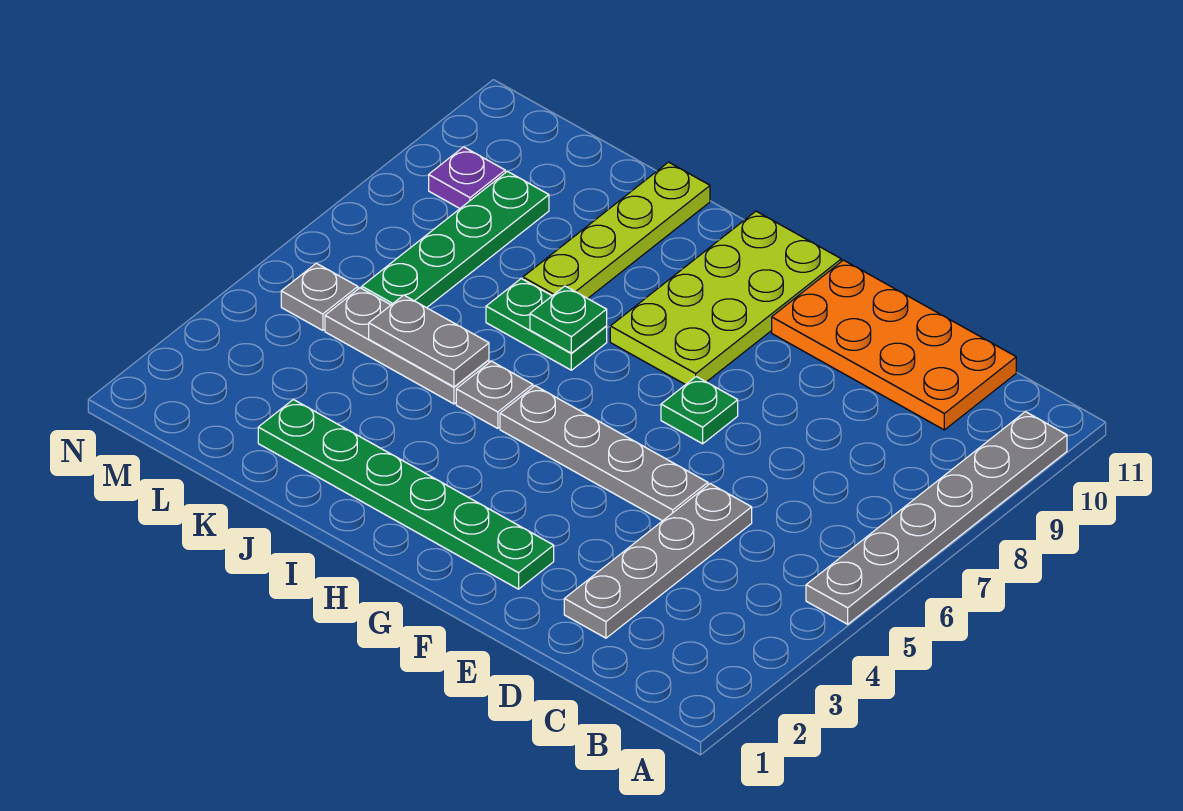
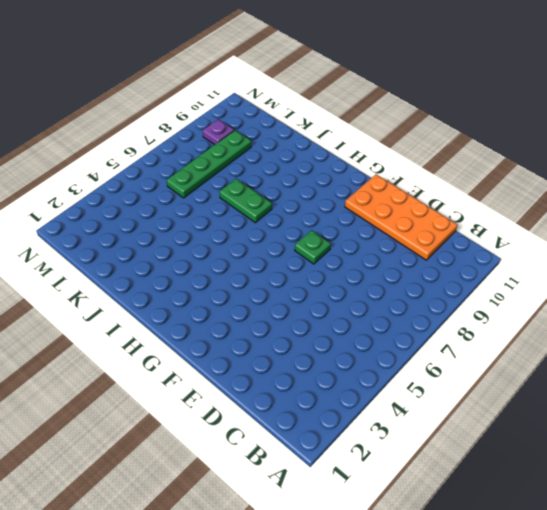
none -> grey plate A5:A10 level 1
none -> grey plate D2:D5 level 1
none -> grey plate E5:H5 level 1

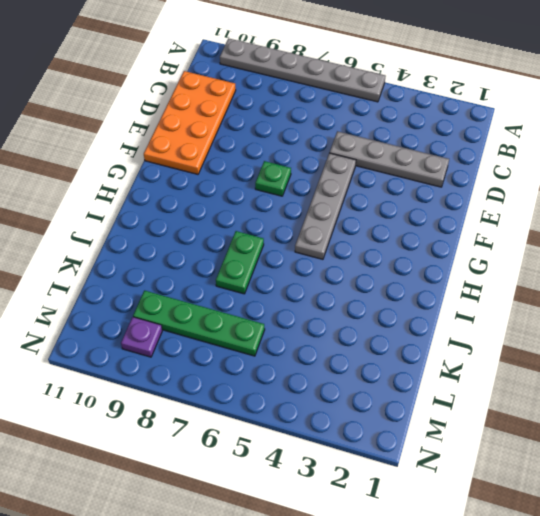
none -> green plate F2:K2 level 1
none -> lime plate G8:H11 level 1
none -> grey plate I5 level 1

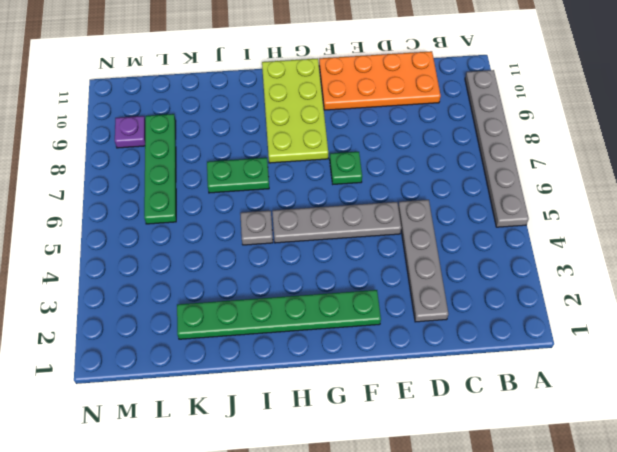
none -> grey plate J5:L5 level 1
none -> lime plate J8:J11 level 1
none -> grey plate M5 level 1

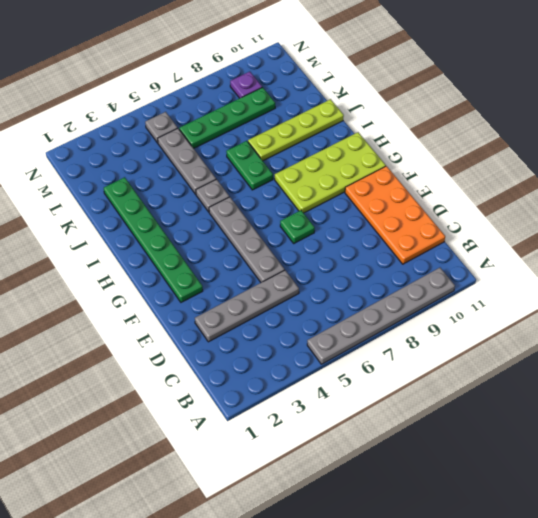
none -> green plate I7 level 2
none -> grey plate J5:K5 level 2

